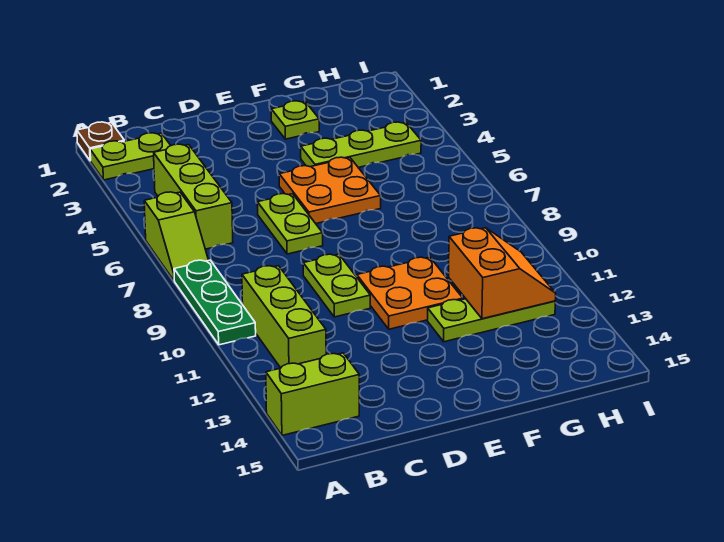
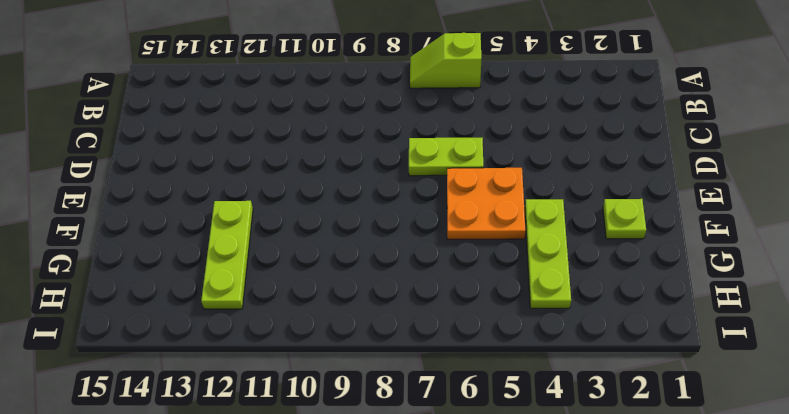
none -> brown plate A1 level 1
none -> lime plate A2:B2 level 1
none -> green plate A8:A10 level 1

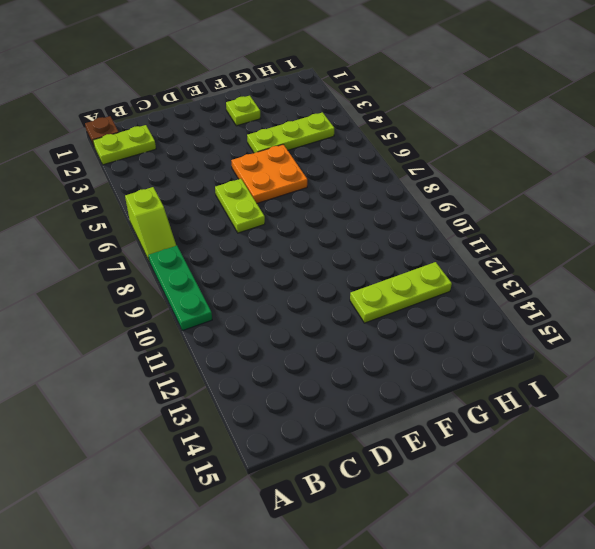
none -> lime brick A14:B14 level 1
none -> lime brick B4:B6 level 1
none -> lime brick B10:B12 level 1

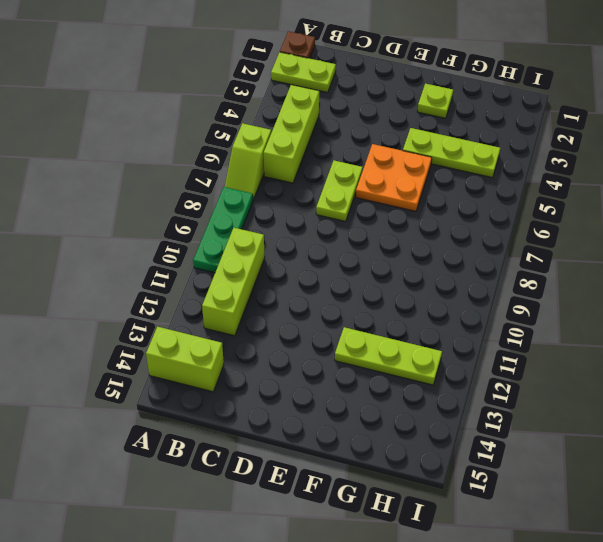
none -> lime plate D9:D10 level 1
none -> orange plate E10:F11 level 1
none -> orange slope G11:H12 level 2 top G

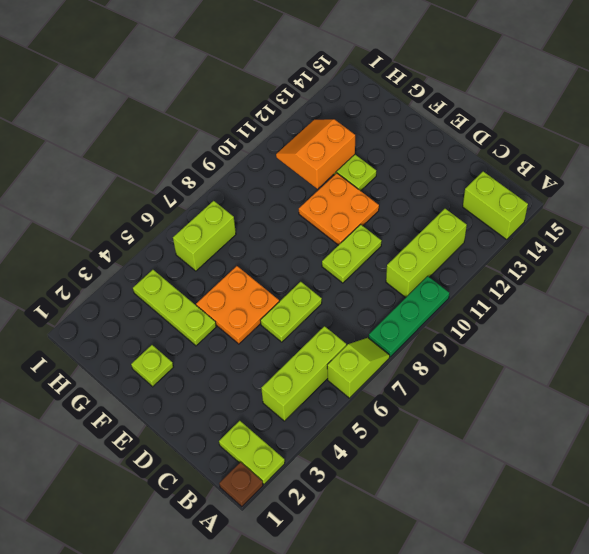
lime brick H6:H7 level 1 -> none

